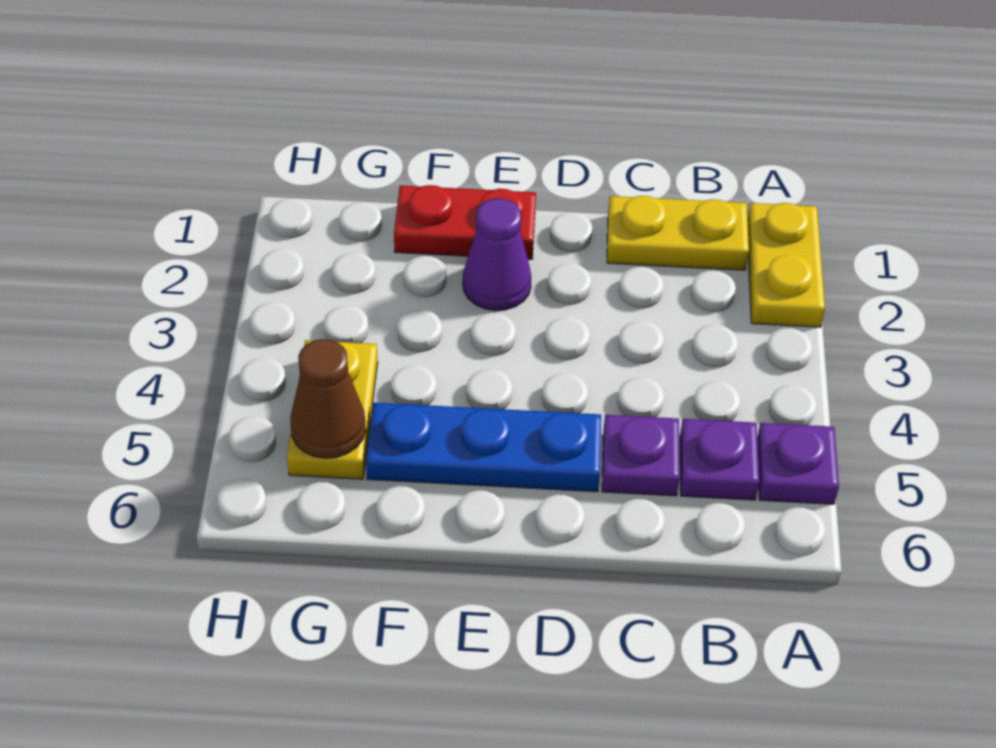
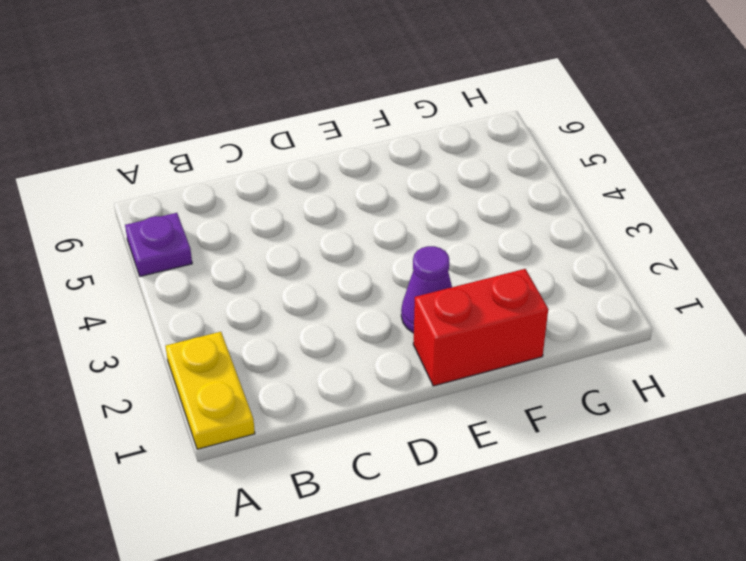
red brick E1:F1 level 1 -> red plate E1:F1 level 1
none -> yellow plate B1:C1 level 1
none -> purple plate B5 level 1

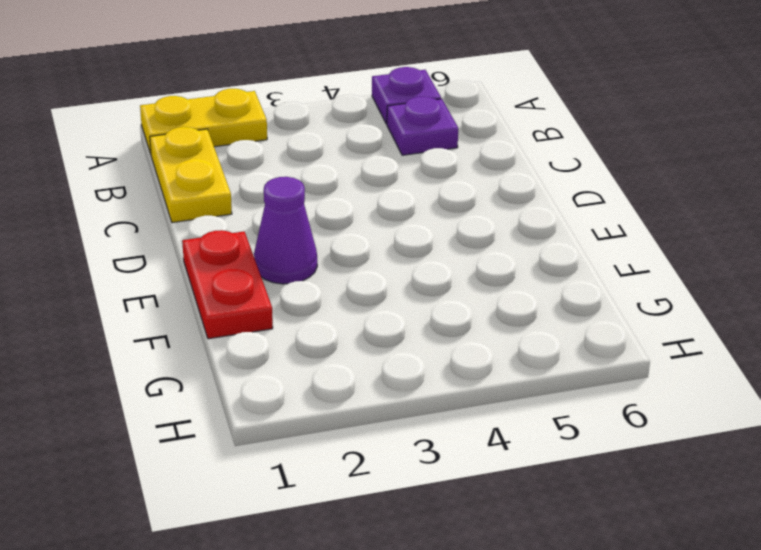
none -> purple plate C5 level 1
none -> blue plate D5:F5 level 1

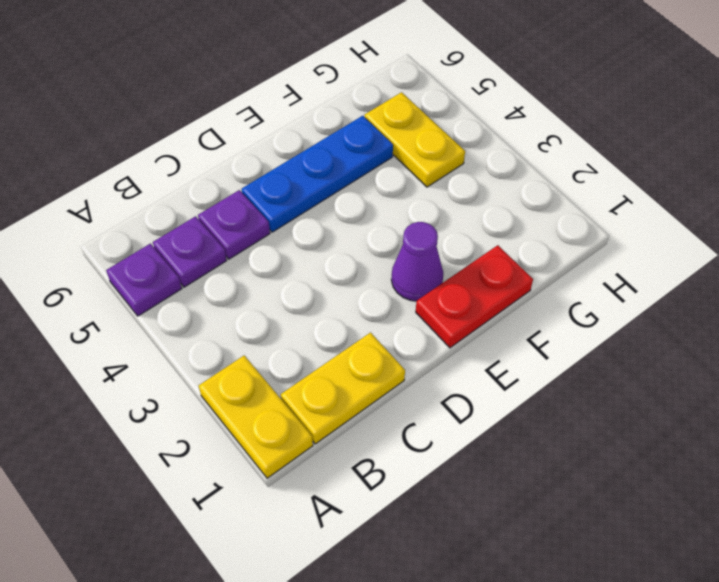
none -> brown cone G5 level 2

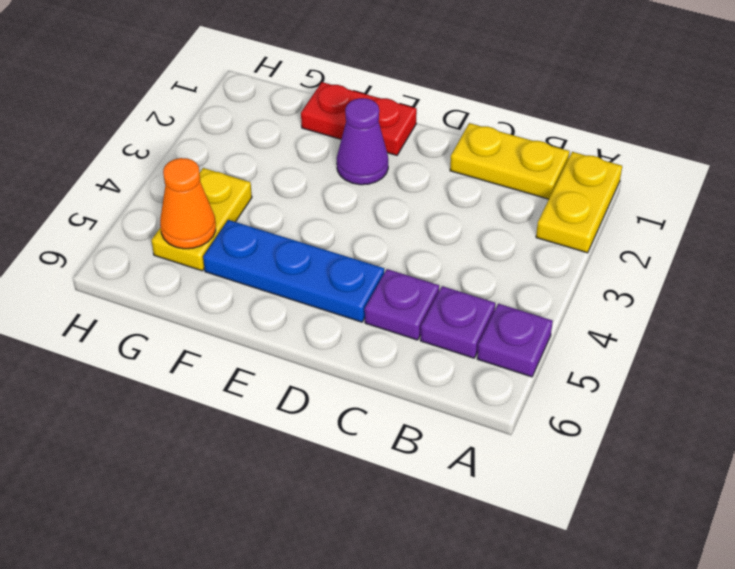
orange cone G5 level 2 -> brown cone G5 level 2

